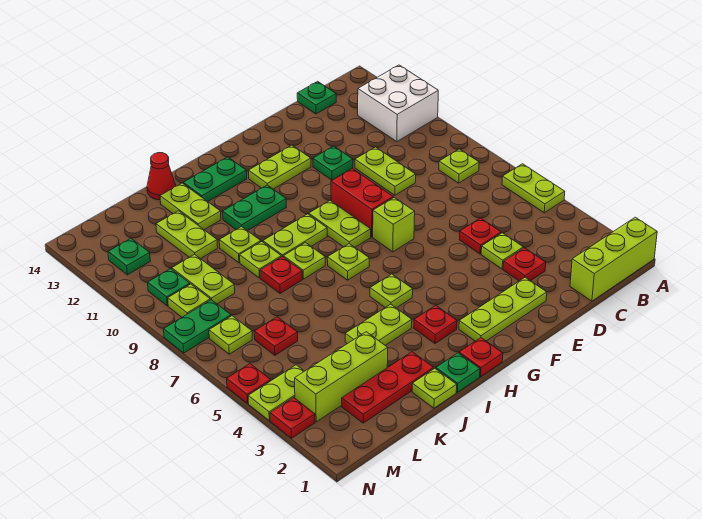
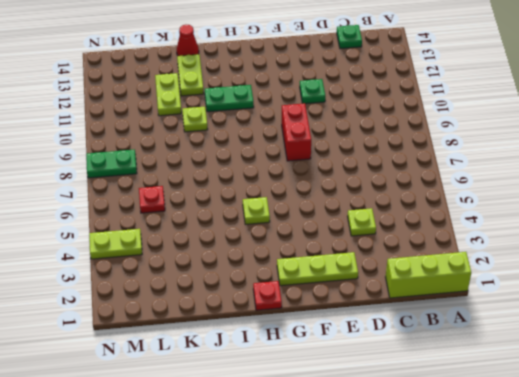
none -> lime plate A5:A6 level 1
none -> white brick A11:B12 level 1
none -> lime plate B8 level 1
none -> red plate D3 level 1

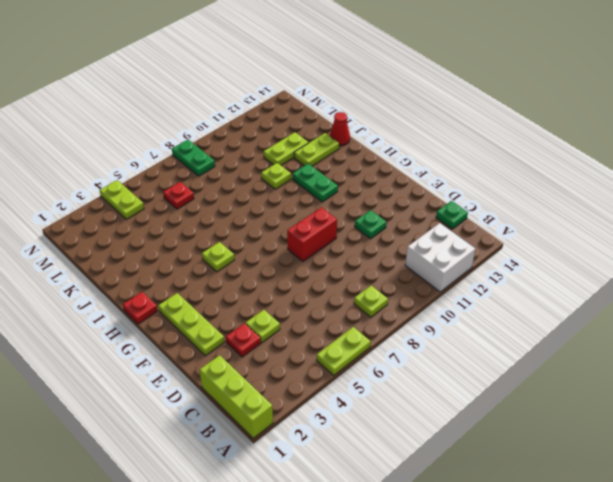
none -> red plate D5 level 1
none -> lime plate D9:D10 level 1
none -> lime brick F7 level 1
none -> lime plate F12:G12 level 1

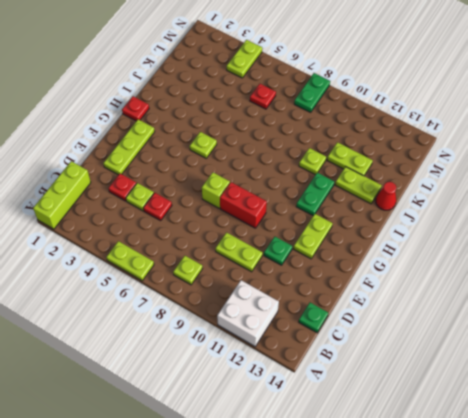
none -> lime plate G8:G9 level 1
none -> red plate H3 level 1
none -> lime plate H7 level 1
none -> lime plate H9:I9 level 1

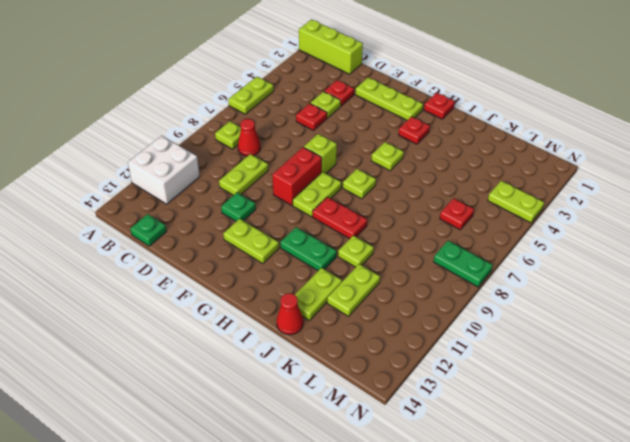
red cone C8 level 1 -> none
red plate H9:I9 level 1 -> lime plate H9:I9 level 1
none -> green plate H13:I13 level 1
none -> green plate I1 level 1
none -> lime plate I4:J4 level 1
none -> lime plate I8 level 1

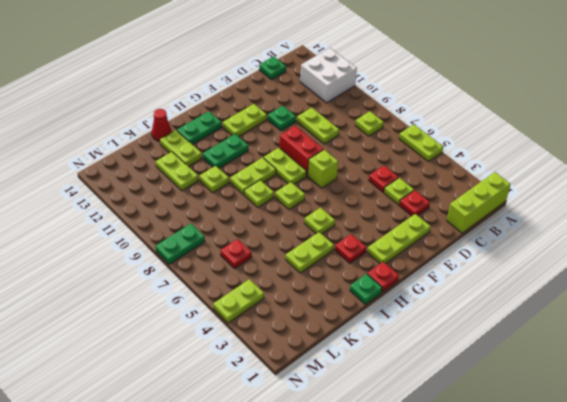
none -> lime plate J1 level 1
none -> red plate J2:L2 level 1
none -> red plate J8 level 1
none -> lime plate J9 level 1

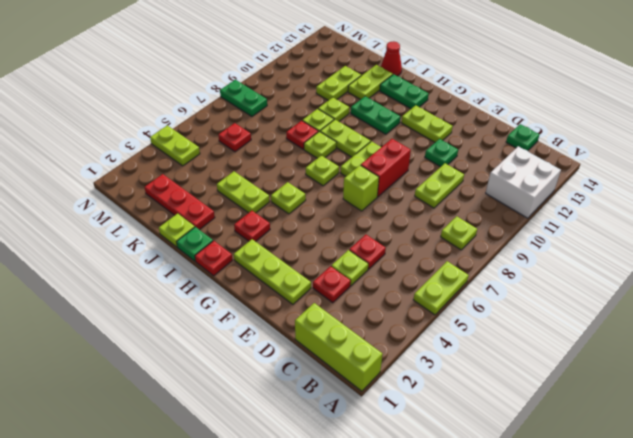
none -> lime brick K3:M3 level 1
none -> lime plate L9:L10 level 1
none -> lime plate M7 level 1
none -> lime plate M9 level 1

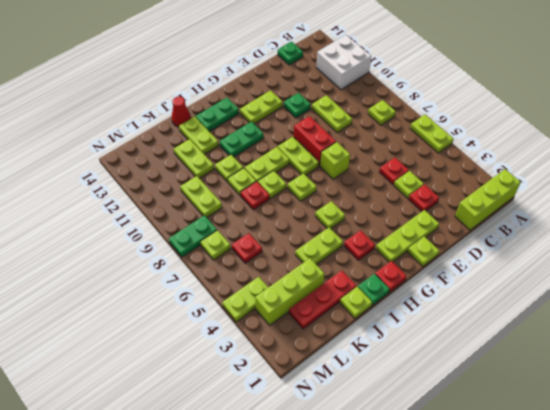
lime plate F1 level 1 -> lime plate M9 level 1
none -> green plate M10 level 1
none -> green plate M12 level 1
none -> red plate N3 level 1
none -> red plate N5 level 1

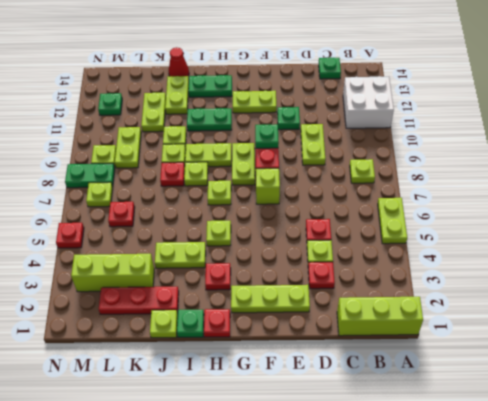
green plate F9 level 2 -> green plate M10 level 1
none -> lime plate M4:N4 level 1
none -> red plate N3 level 1

